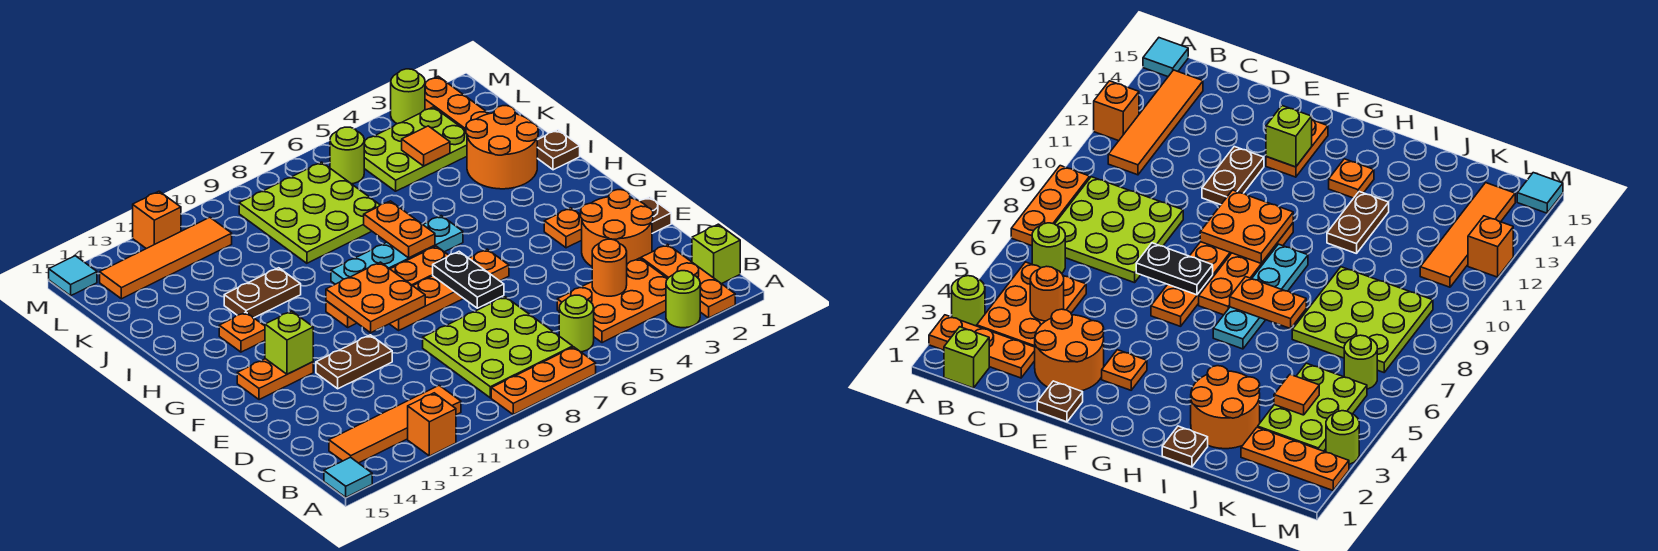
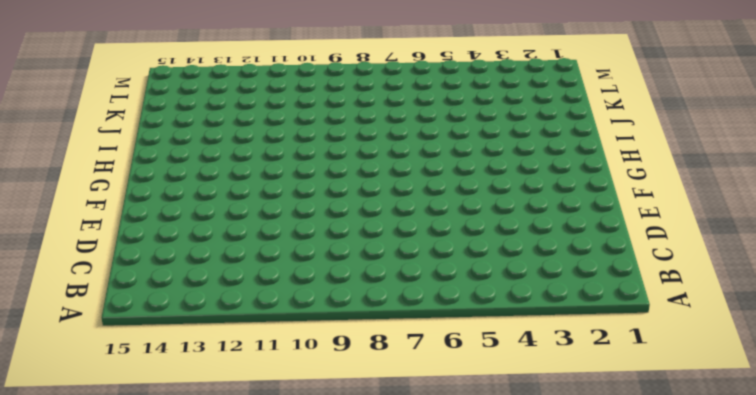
none -> orange plate A2:C2 level 1
none -> lime round brick A3 level 1
none -> orange plate A7:A9 level 1
none -> orange brick A12 level 1

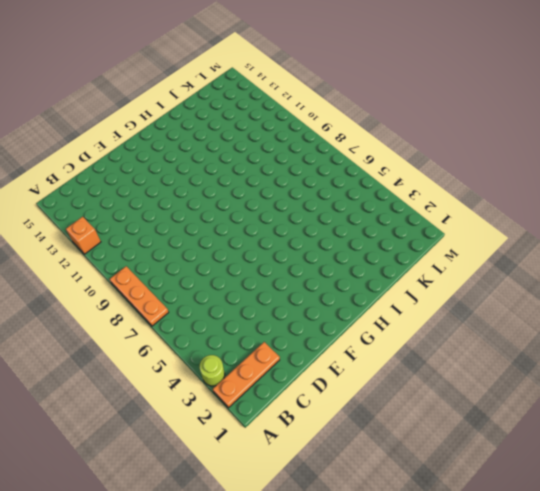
none -> cyan tile A15 level 1
none -> lime brick B1 level 1
none -> orange plate B3:C5 level 1
none -> lime round brick B6 level 1

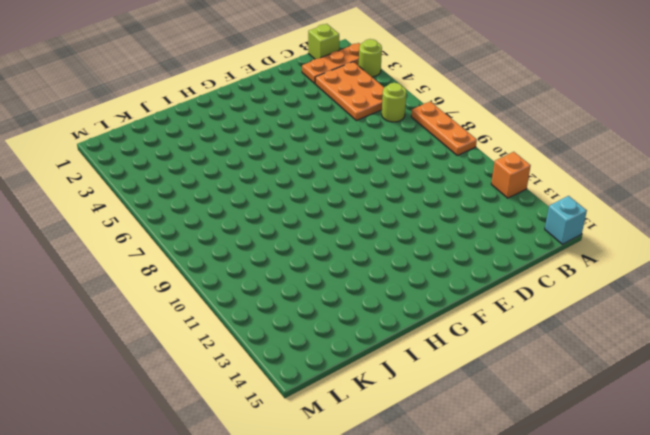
cyan brick A15 level 1 -> cyan tile A15 level 1
none -> lime plate B7:D9 level 1
none -> orange tile B11:B14 level 1
none -> orange round brick D2:E3 level 1
none -> brown plate E1 level 1

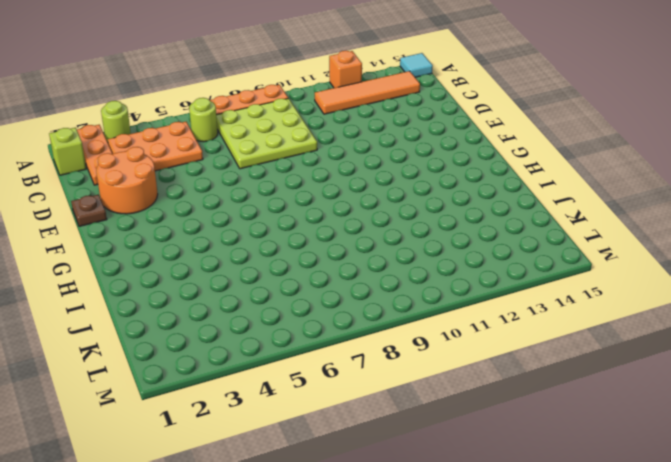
none -> brown plate E11:E12 level 1
none -> orange plate F3 level 1
none -> orange plate F6:F9 level 1
none -> orange plate F13:F14 level 1

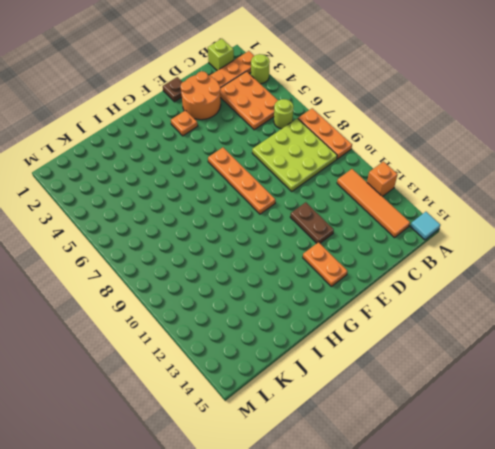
none -> orange plate G7:G10 level 1
none -> cyan plate H6:H9 level 1
none -> orange plate H13 level 1
none -> brown plate I1 level 1

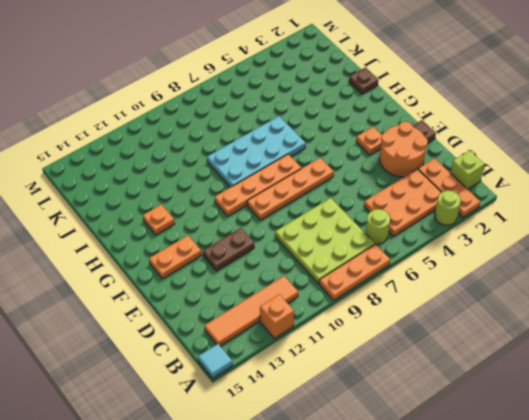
cyan plate H6:I9 level 1 -> cyan plate H6:H9 level 1
none -> orange round brick I2:J3 level 1
none -> brown plate I11:I12 level 1
none -> lime plate J7:L9 level 1
none -> orange plate K2:M2 level 1

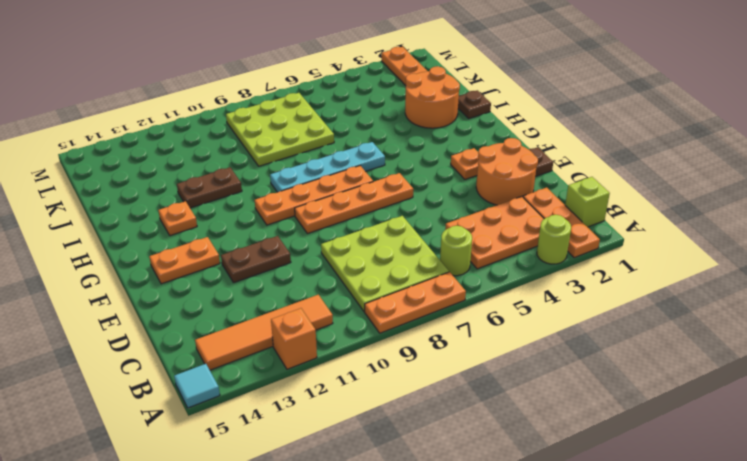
none -> lime plate K3:L5 level 1
none -> lime round brick L6 level 1
none -> orange tile L11:L14 level 1
none -> lime round brick M3 level 1

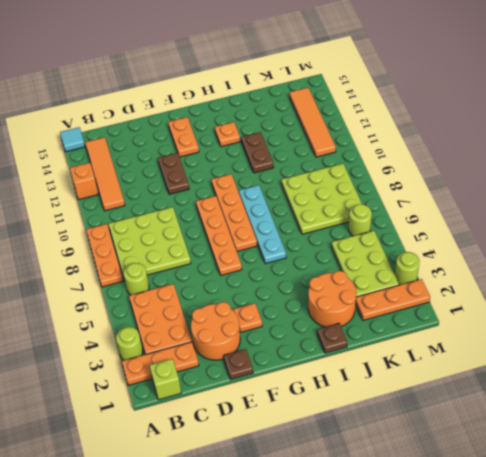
none -> orange brick M12 level 1
none -> cyan tile M15 level 1
none -> orange round brick C4 level 2
none -> black plate E7:F7 level 2

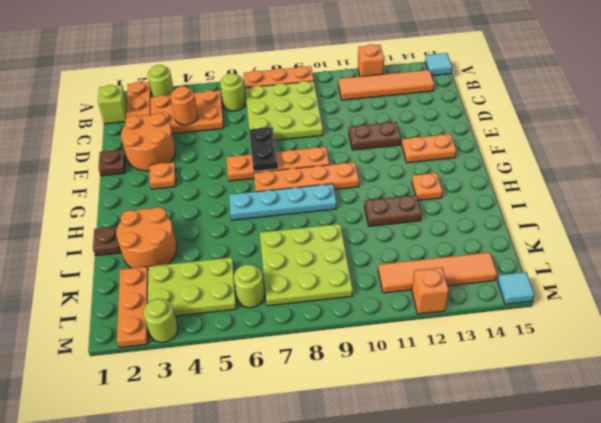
none -> orange plate F9:G10 level 2
none -> lime brick F13 level 2
none -> orange plate H7:I7 level 2
none -> orange tile K4 level 2

